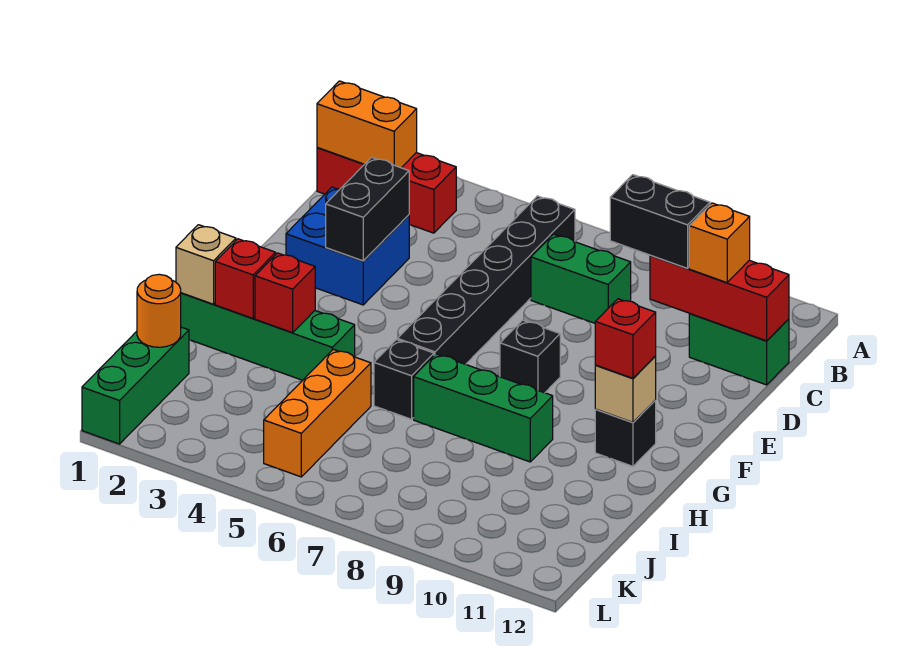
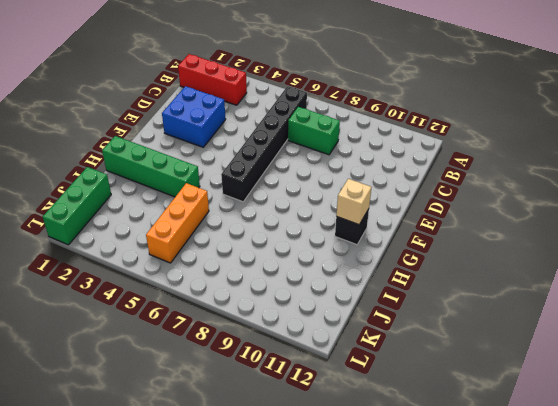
none -> green brick C11:C12 level 1
none -> black brick F8 level 1
none -> black brick H6 level 1

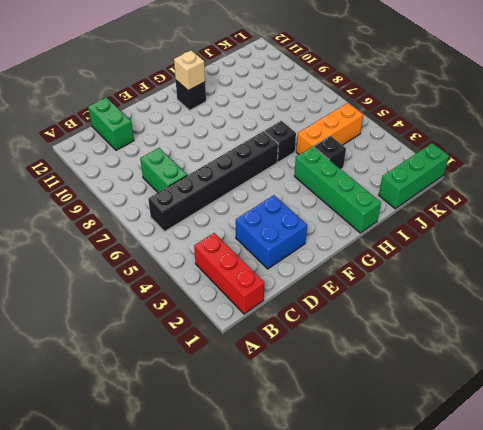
black brick I4 level 1 -> black brick F8 level 1
none -> green brick H7:H9 level 1
none -> orange brick B1:B2 level 2
none -> red brick C10:C12 level 2

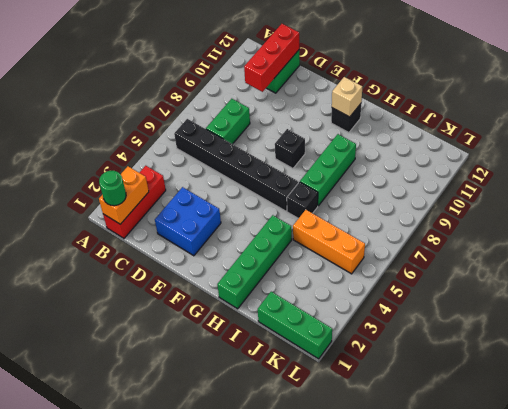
green round brick B1 level 3 -> none
none -> black brick D3:E3 level 2
none -> tan brick H1 level 2
none -> red brick H2 level 2

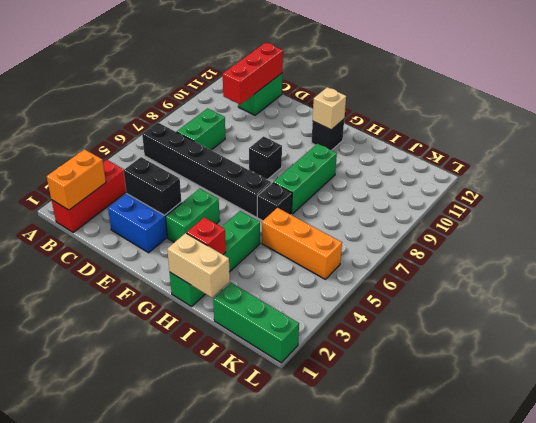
green brick F3:F4 level 1 -> none
tan brick H1:I1 level 2 -> tan brick H1 level 2
none -> red brick H3 level 2
none -> orange round brick J1 level 2
none -> black brick C9:C10 level 3

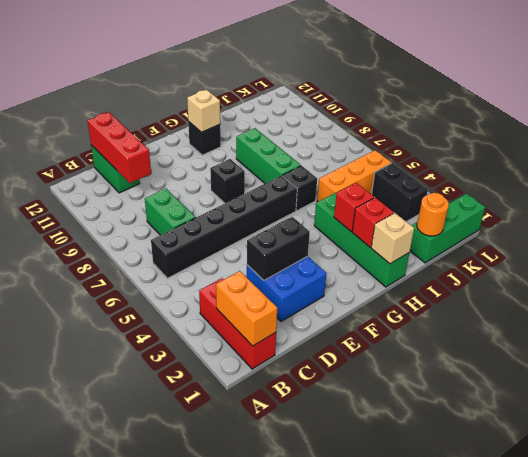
black brick K3:K4 level 1 -> black brick C9:C10 level 3
none -> orange brick C11 level 3
none -> red brick G11 level 3

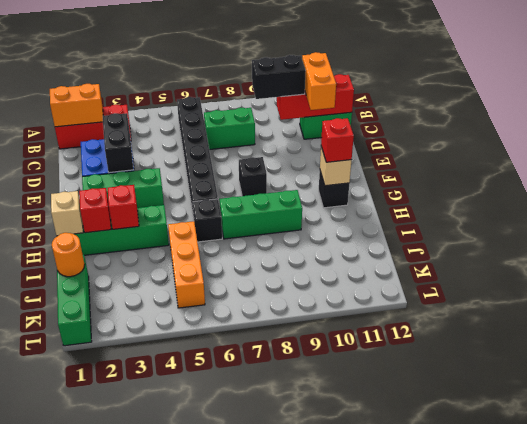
orange brick C11:D11 level 3 -> orange brick C11 level 3
green brick F2:F4 level 1 -> none

